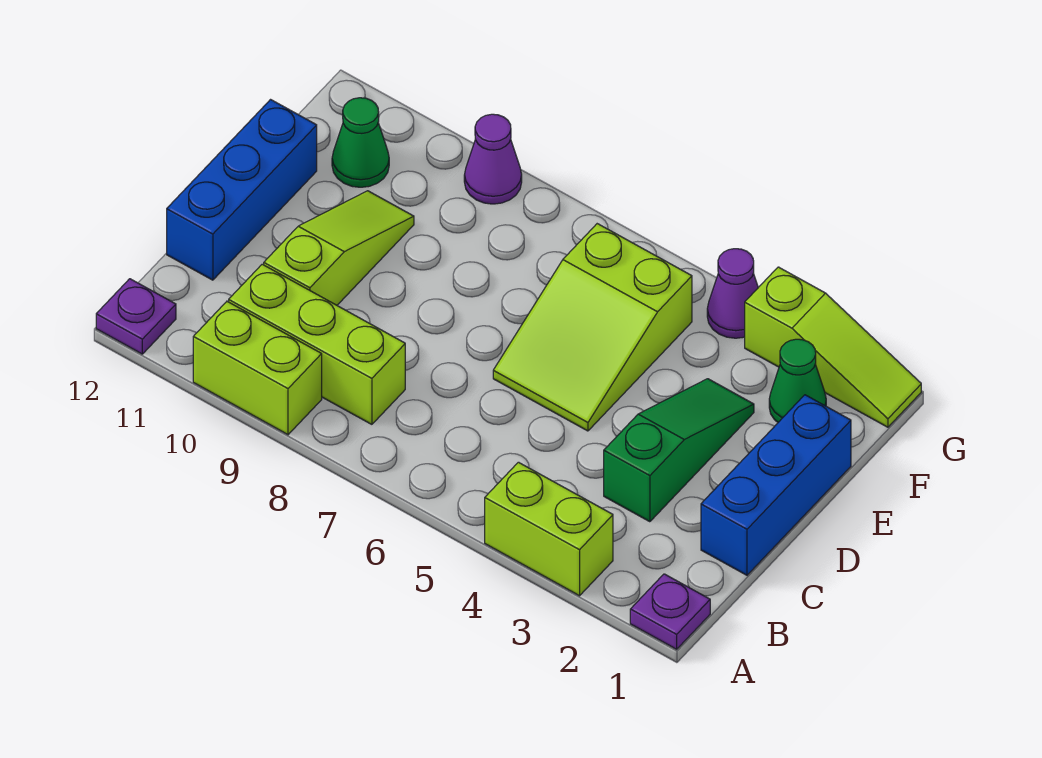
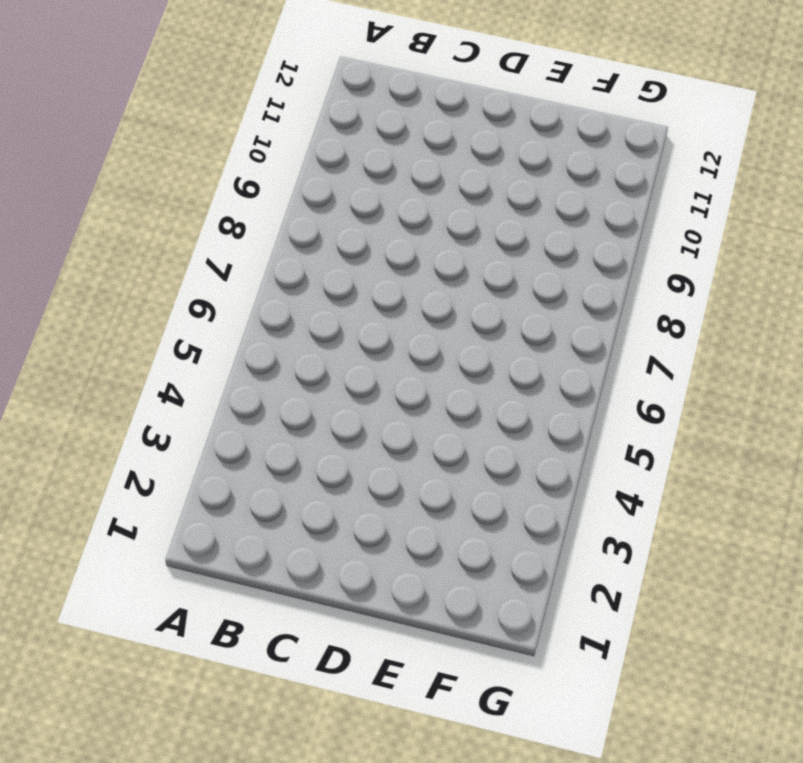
none -> purple plate A1 level 1
none -> lime brick A3:A4 level 1
none -> lime brick A9:A10 level 1

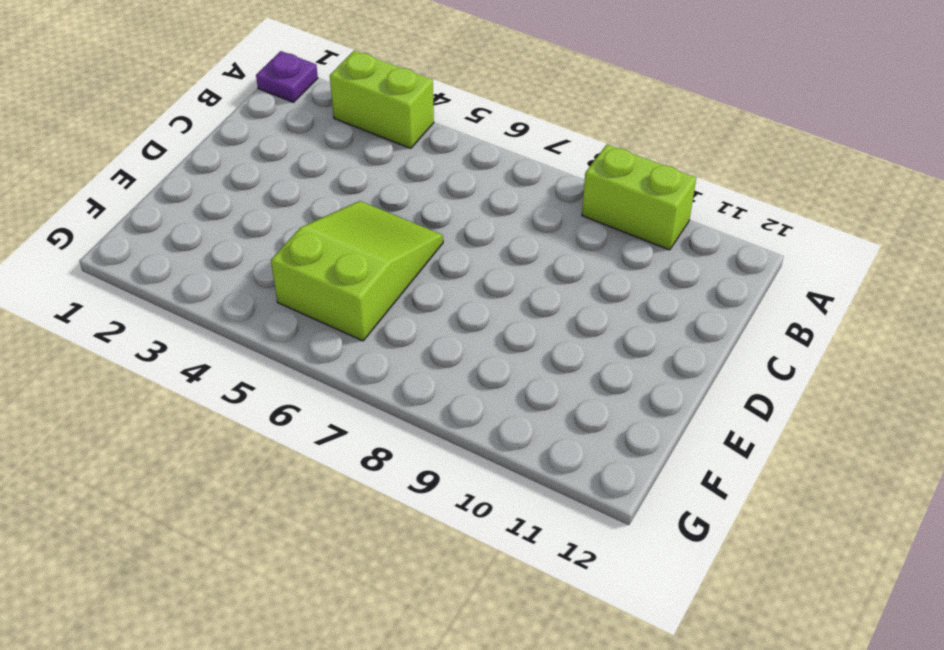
none -> purple plate A12 level 1
none -> lime brick B8:B10 level 1
none -> blue brick C1:E1 level 1

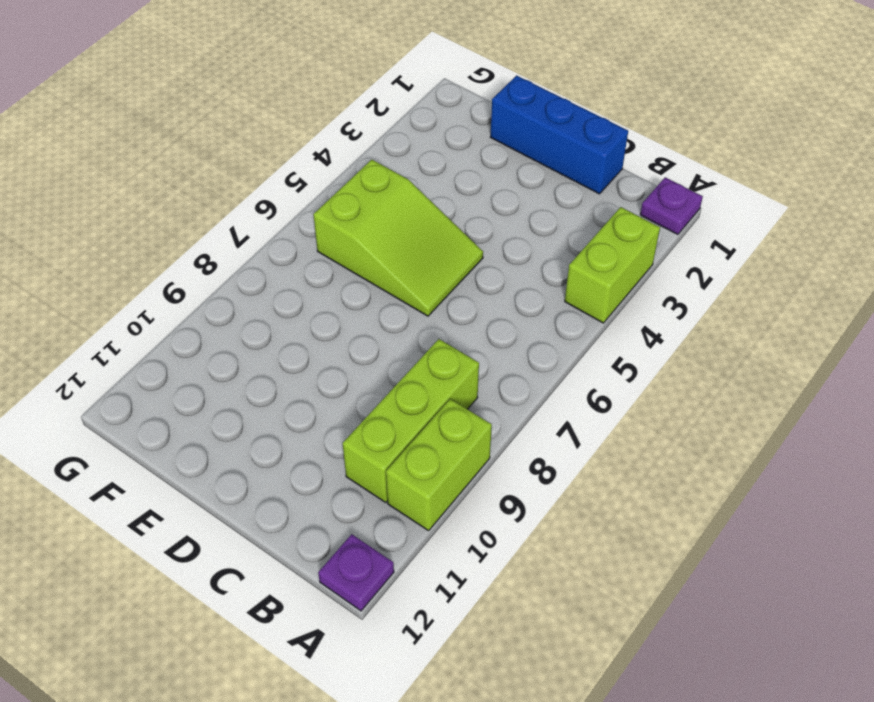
none -> green slope C3:E3 level 1 top C
none -> lime slope C10:E10 level 1 top C
none -> blue brick C12:E12 level 1

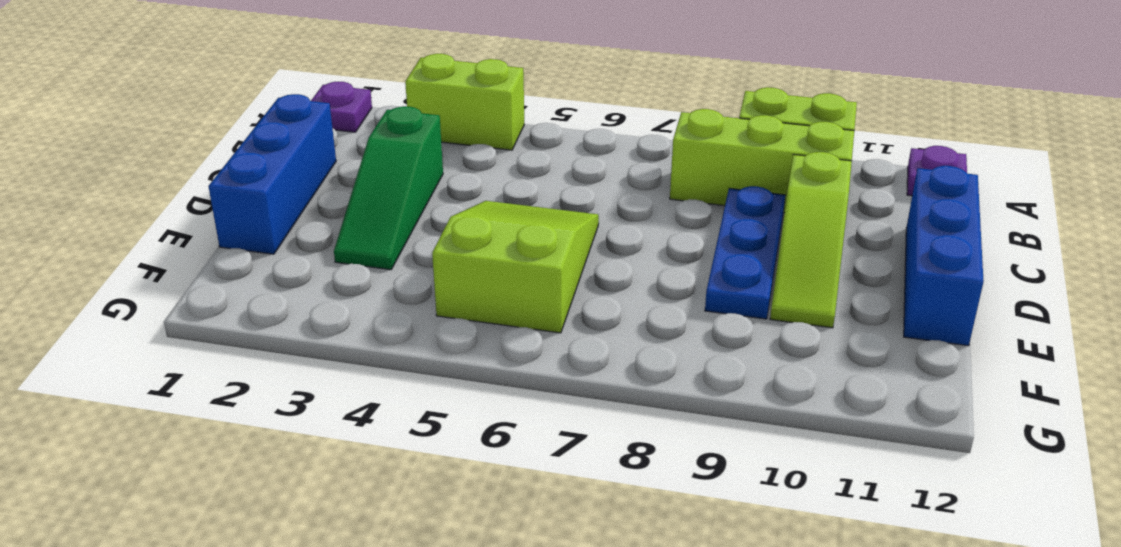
blue plate C9:E9 level 1 -> none
none -> green cone F2 level 1
none -> green cone F11 level 1
none -> lime slope G1:G3 level 1 top 3

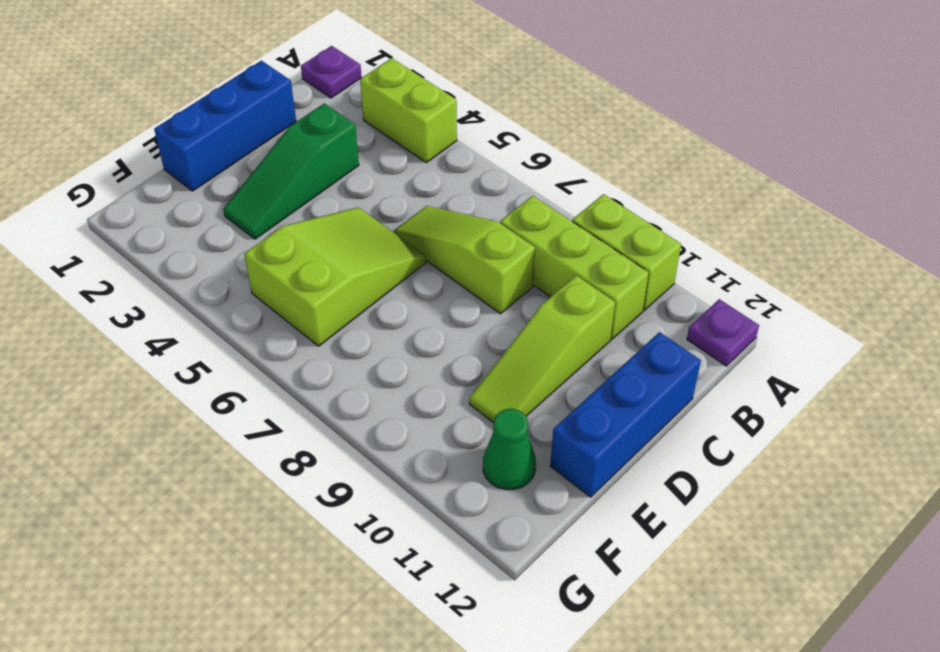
lime slope C6:C8 level 1 top 8 -> lime slope G1:G3 level 1 top 3
none -> green cone F2 level 1
none -> purple cone G4 level 1
none -> purple cone G9 level 1

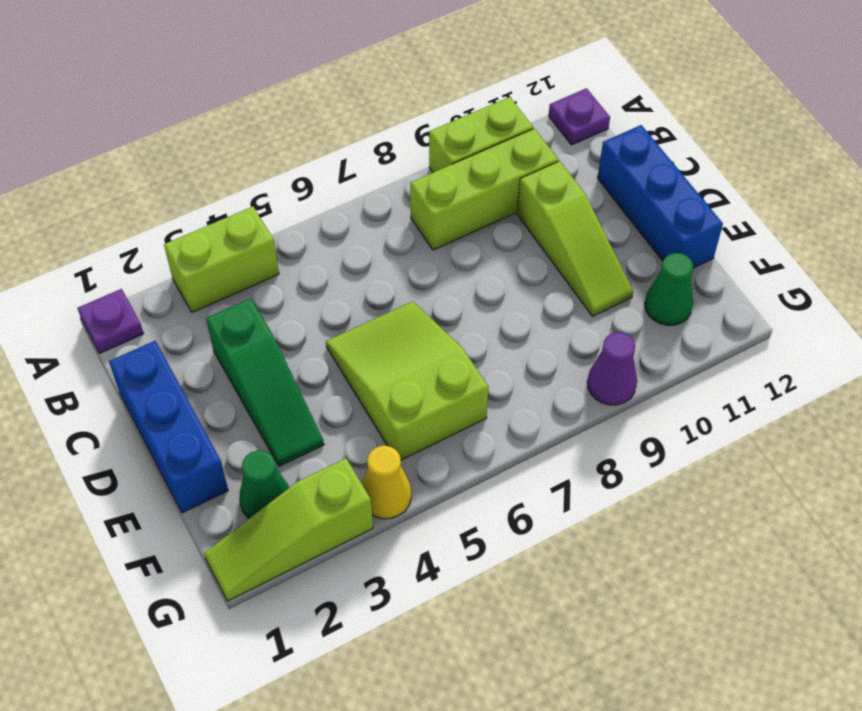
yellow cone G4 level 1 -> purple cone G4 level 1

